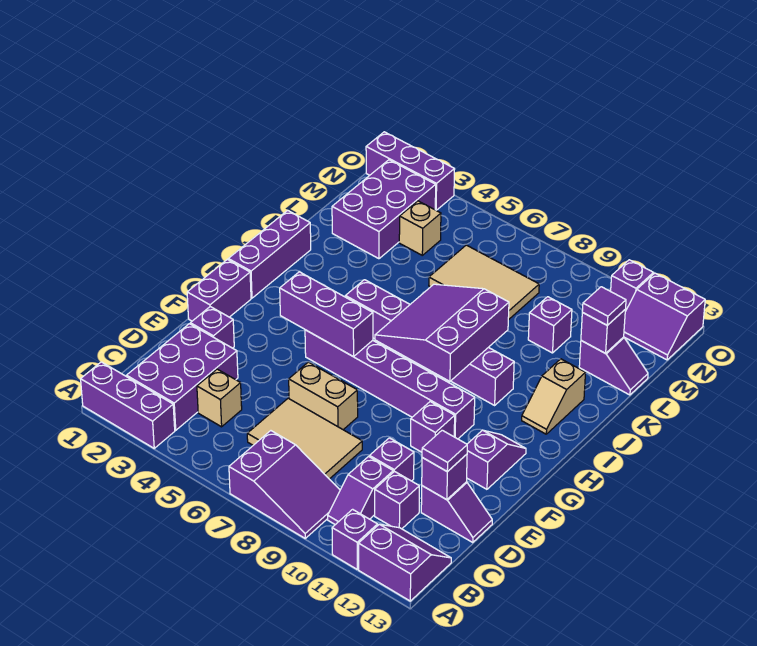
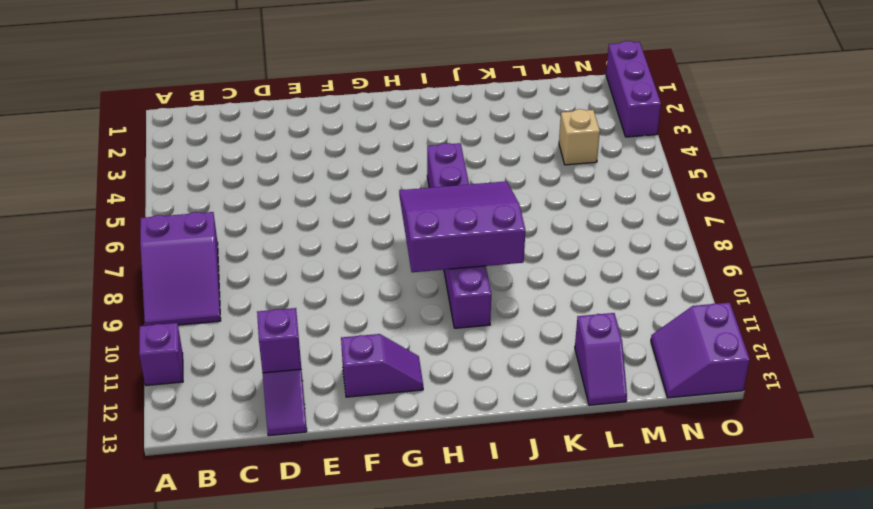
none -> purple brick A1:A3 level 1
none -> purple slope A12:B13 level 1 top A
none -> purple brick B2:D3 level 1
none -> purple slope B10:C10 level 1 top C

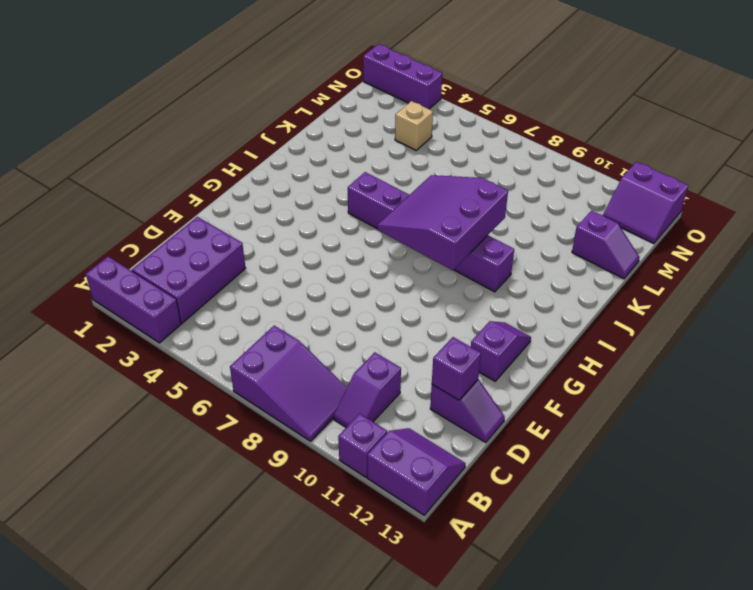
none -> tan brick C4 level 1
none -> tan tile C6:D8 level 1
none -> purple brick C11 level 1
none -> purple brick D10 level 1

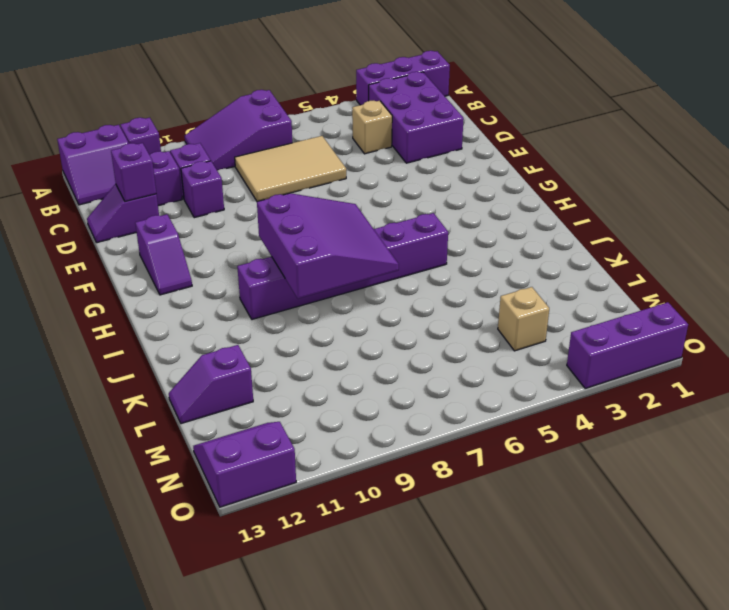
none -> purple brick E2 level 1
none -> tan brick E6:E7 level 1
none -> purple brick F1:G1 level 1
none -> purple brick F10 level 1

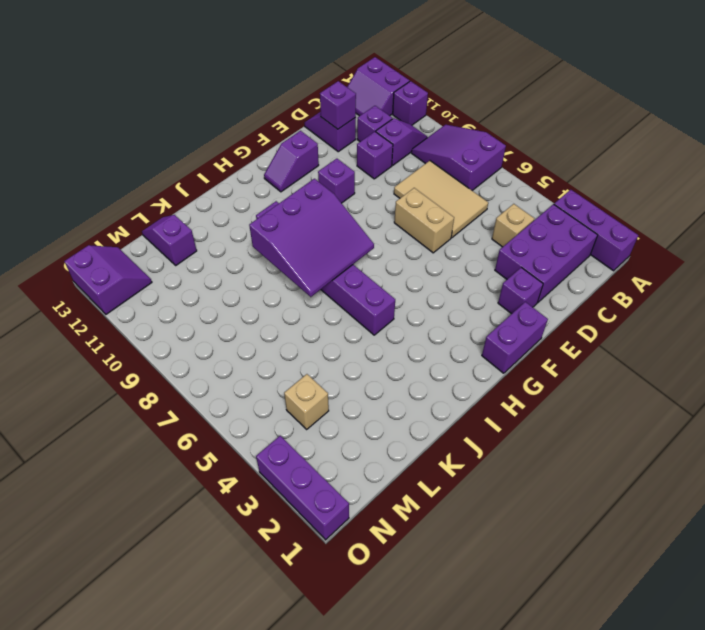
none -> purple brick G5:G10 level 1
none -> purple brick H1:J1 level 1
none -> tan slope I12:J12 level 1 top J
none -> purple brick L2:N3 level 1

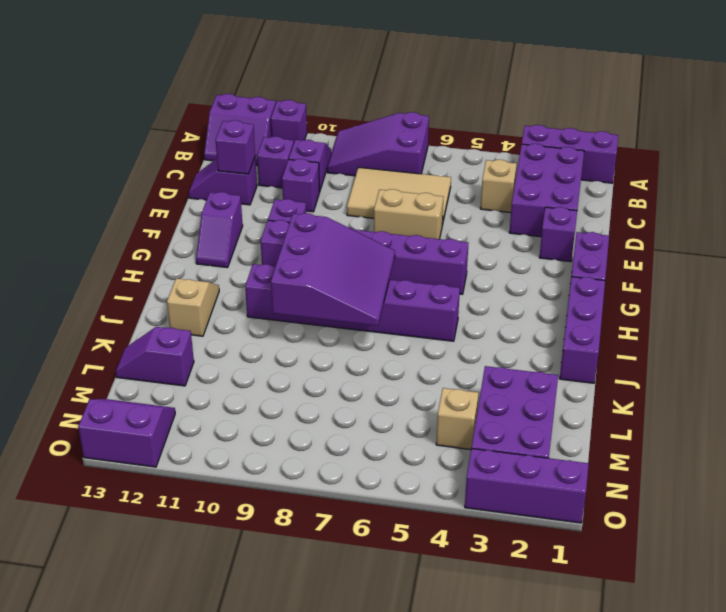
none -> tan tile L6:M8 level 1
none -> purple brick L10 level 1
none -> purple brick O11 level 1
none -> purple brick G4:G6 level 2

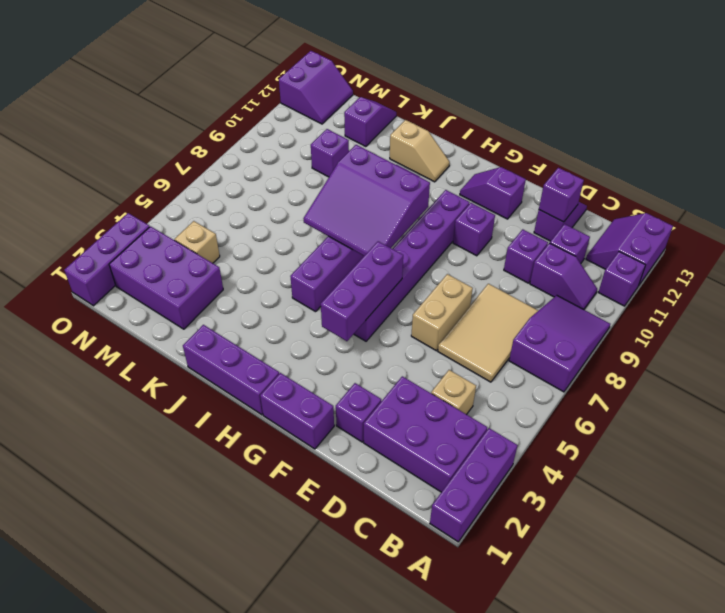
none -> tan tile L6:M8 level 1
none -> purple brick O11 level 1
none -> purple brick L12 level 2
none -> purple tile D12 level 3

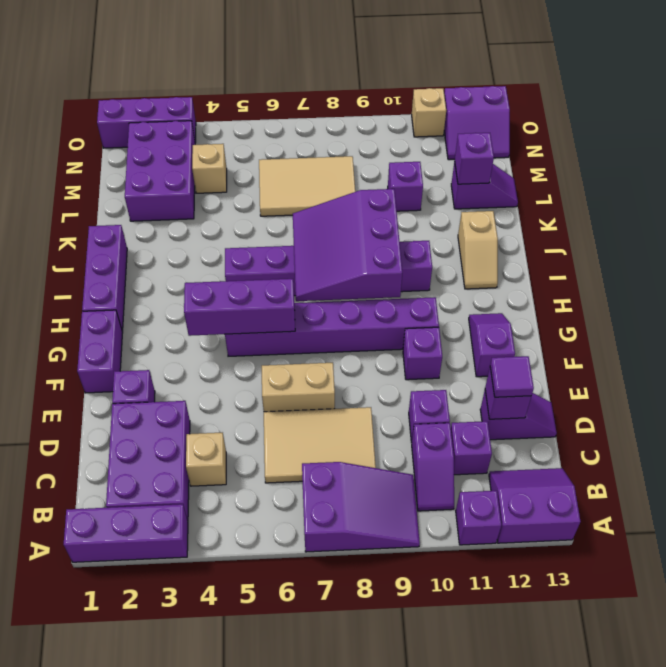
tan brick O11 level 1 -> purple brick O11 level 1
none -> purple tile L12 level 3

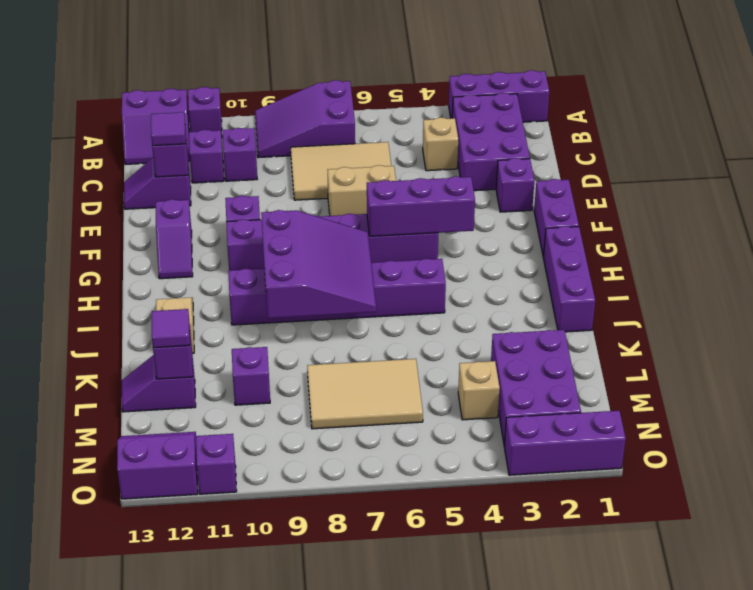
none -> purple brick D10 level 1

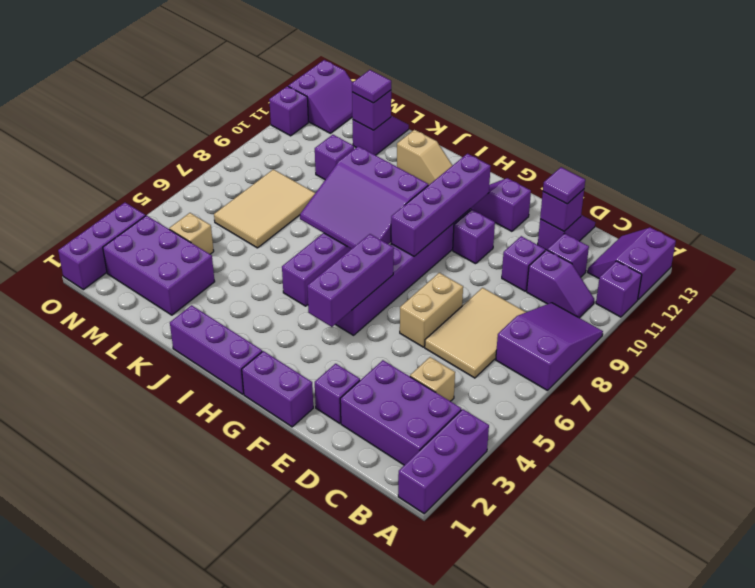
purple brick G8:G11 level 2 -> none

